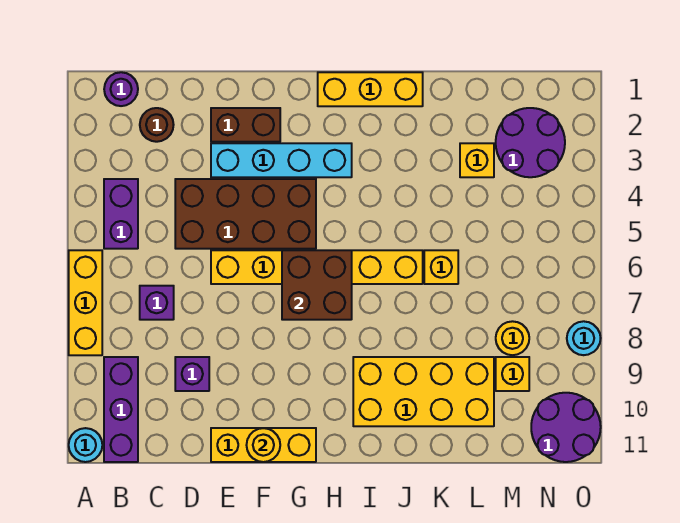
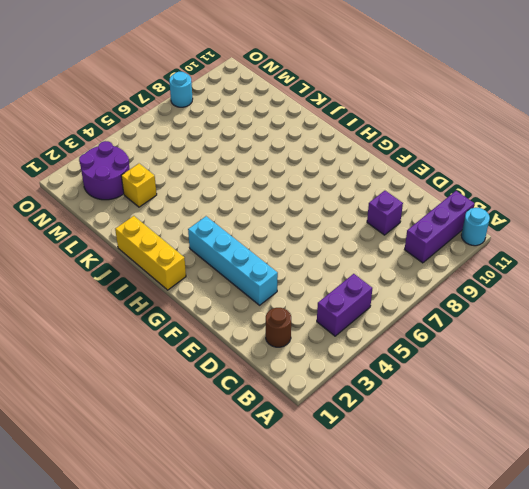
none -> yellow brick A6:A8 level 1
none -> purple round brick B1 level 1
none -> purple brick C7 level 1

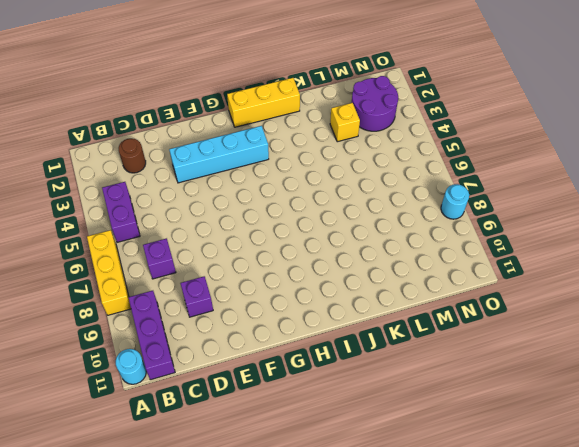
none -> purple round brick B1 level 1
none -> brown brick D4:G5 level 1
none -> brown brick E2:F2 level 1

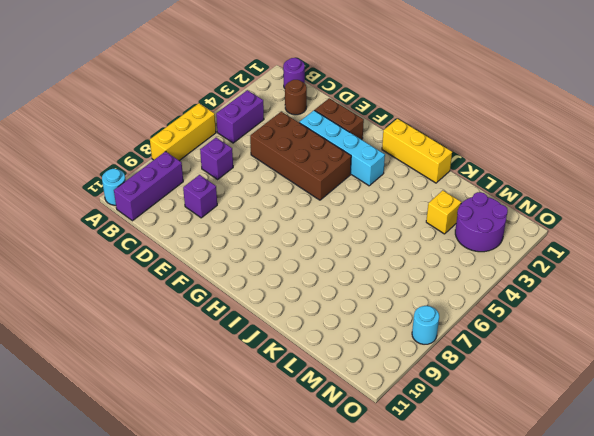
none -> yellow brick E6:J6 level 1
none -> yellow brick E11:G11 level 1
none -> yellow brick I9:L10 level 1

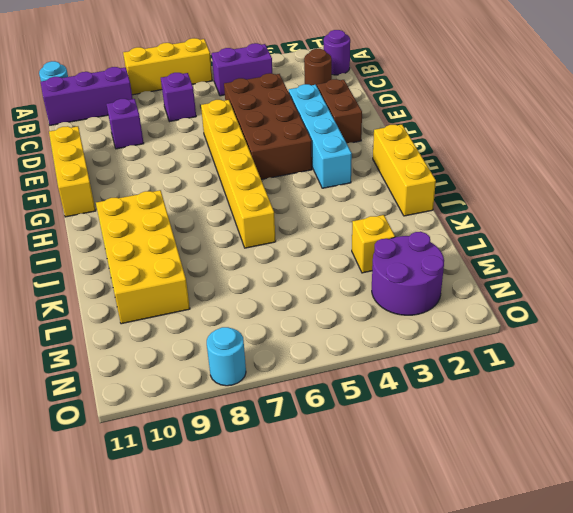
none -> yellow brick K6 level 1
none -> yellow round brick M8 level 1
none -> yellow brick M9 level 1

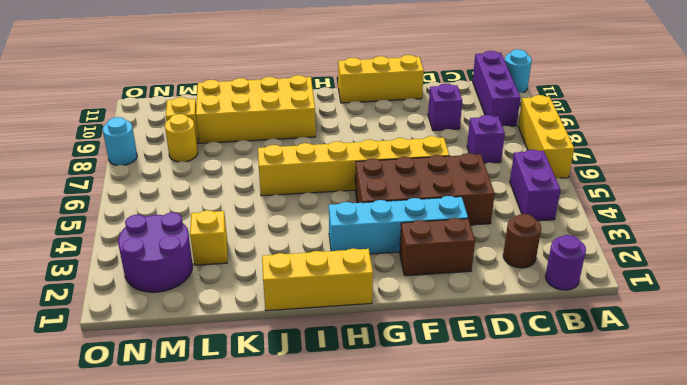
none -> yellow brick K6 level 1
none -> purple round brick N10:O11 level 1
none -> yellow round brick F11 level 2

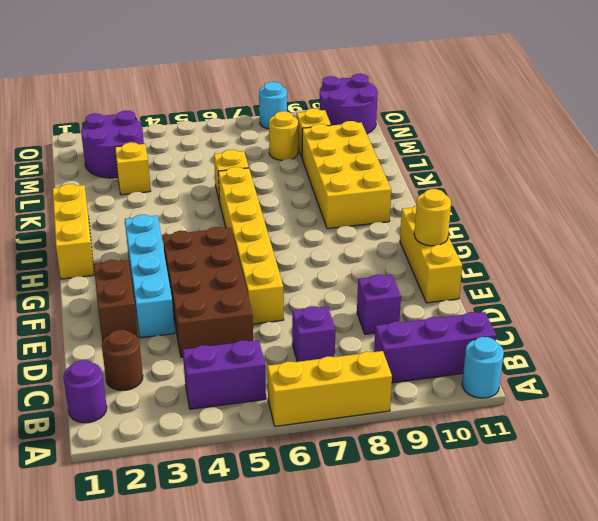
none -> brown brick G6:H7 level 2

